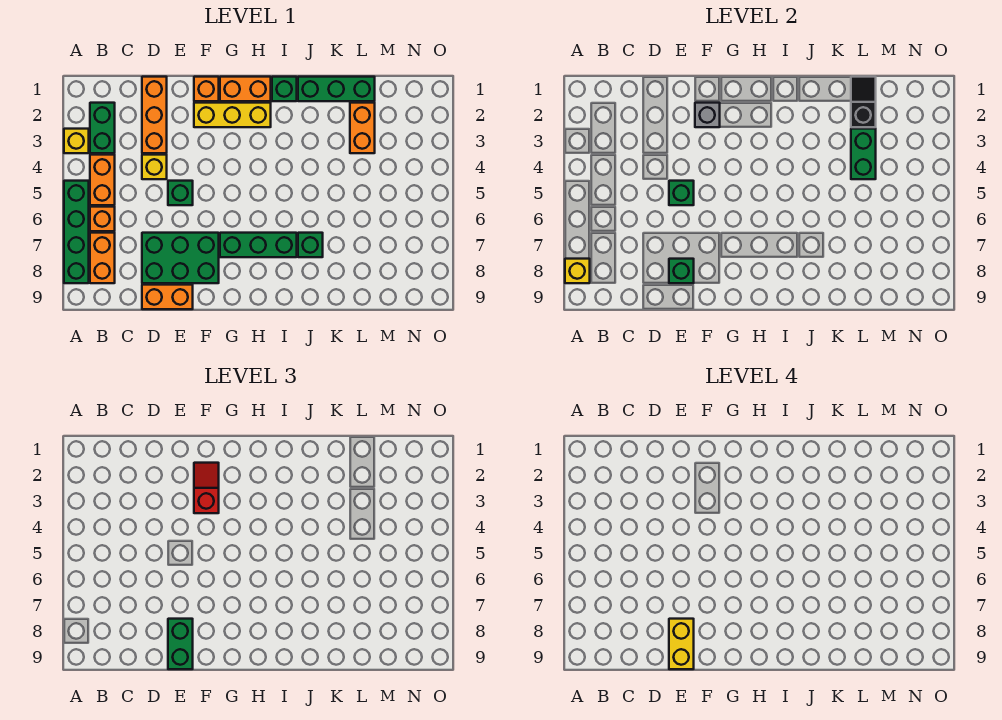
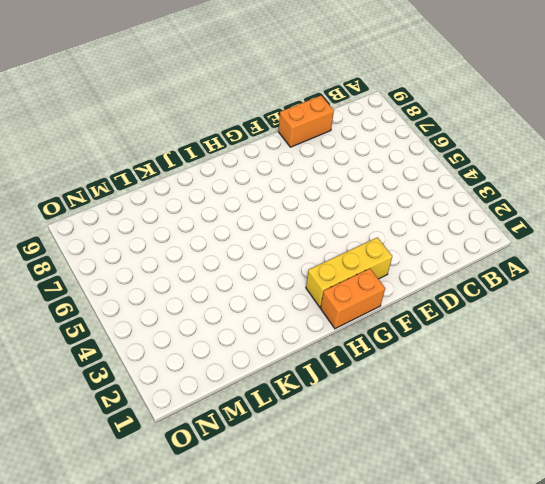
none -> yellow brick A3 level 1
none -> green brick A5:A8 level 1
none -> green brick B2:B3 level 1

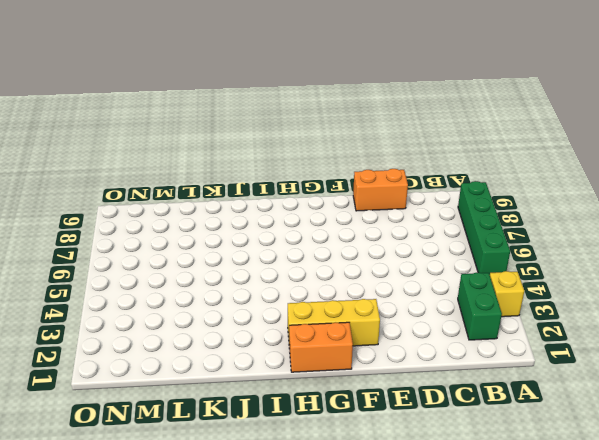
none -> orange brick B4:B5 level 1
none -> orange brick B6 level 1
none -> orange brick B7:B8 level 1

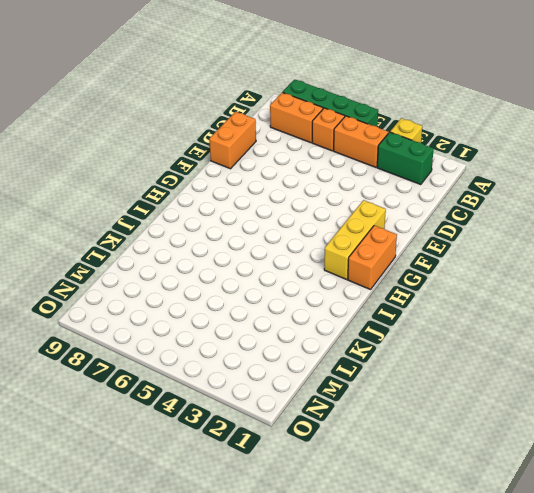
none -> orange brick D1:D3 level 1
none -> yellow brick D4 level 1
none -> green brick D7:F8 level 1

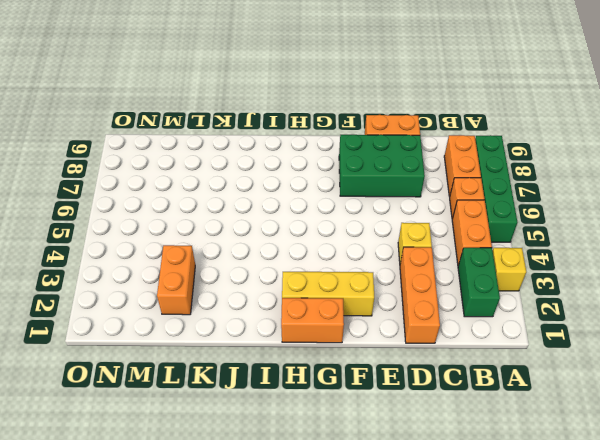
none -> green brick E5 level 1
none -> orange brick F1 level 1
none -> green brick G7:I7 level 1

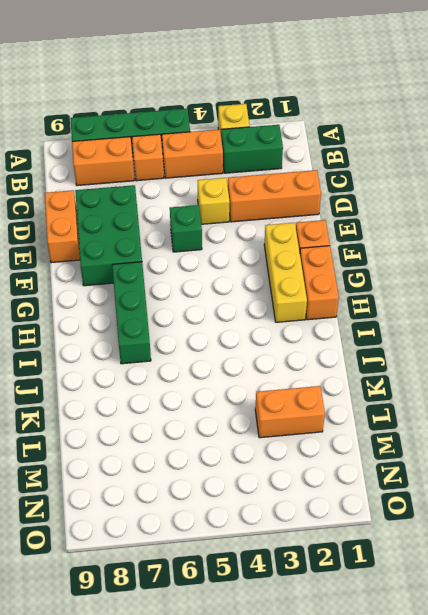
none -> green brick I1 level 1
none -> green brick J1:L1 level 1
none -> green brick J7 level 1

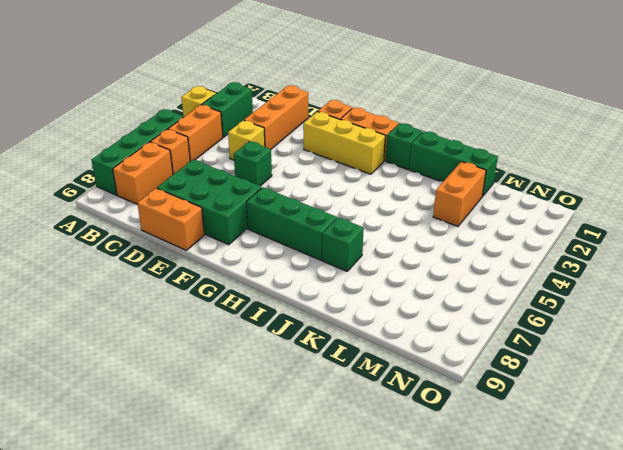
none -> yellow brick A8 level 2
none -> green brick E5 level 2
none -> green brick E8 level 2

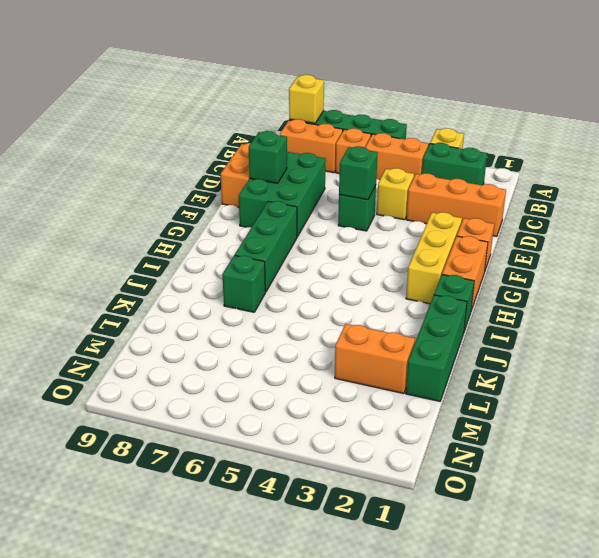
none -> grey brick F2 level 2
none -> black slope L1:L2 level 2 top 2
none -> green brick L3:L4 level 2

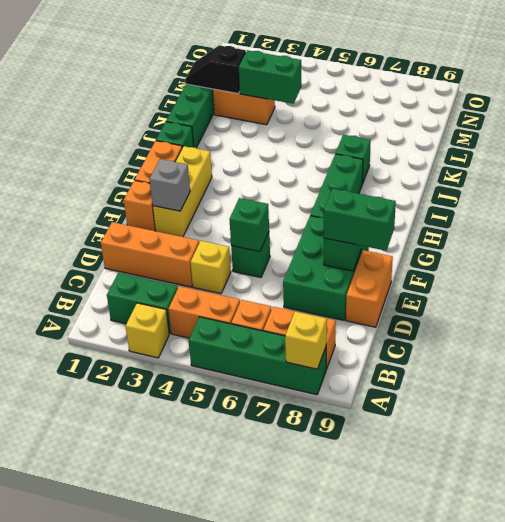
none -> red slope F2:F3 level 3 top 3
none -> yellow brick E8:E9 level 4

